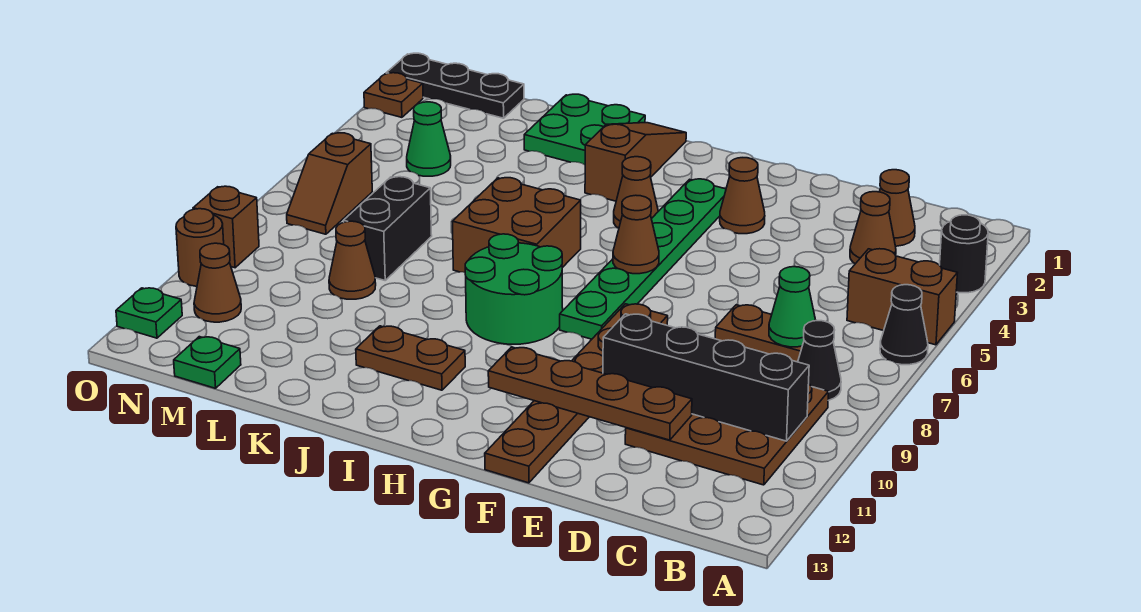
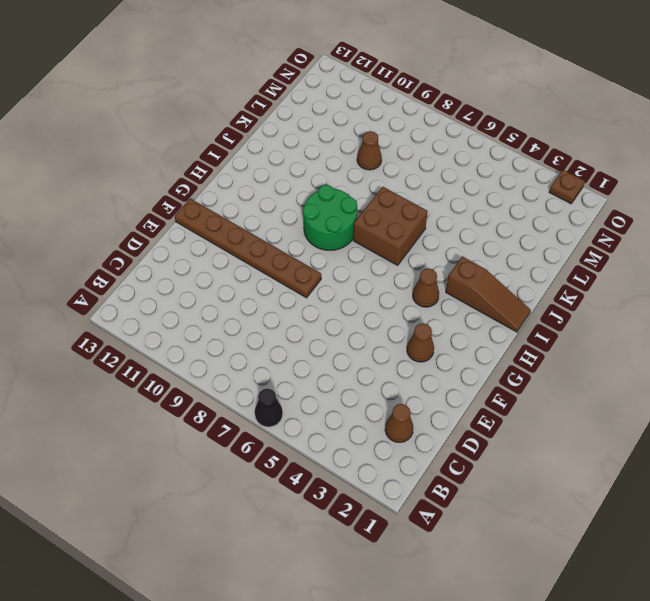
none -> black round brick A3 level 1
none -> brown brick A5:B5 level 1
none -> black cone B8 level 1
none -> brown plate B9:D11 level 1

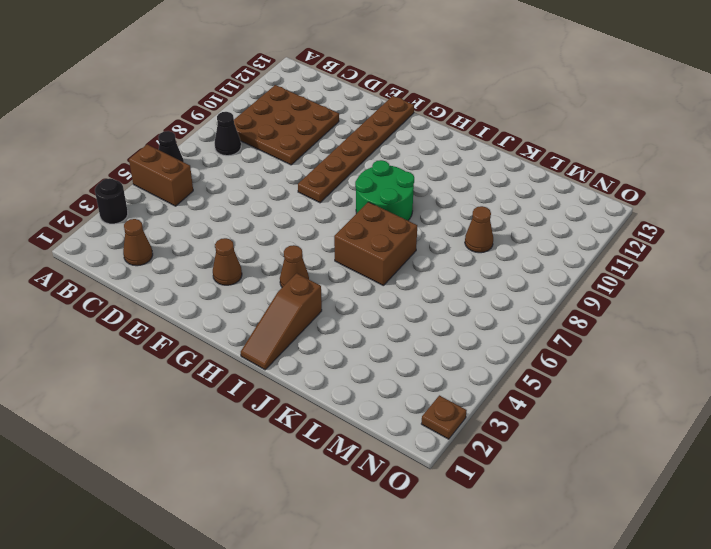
none -> brown cone C3 level 1
none -> brown plate C7:D7 level 1
none -> green plate G3:G8 level 1
none -> brown plate I11:J11 level 1

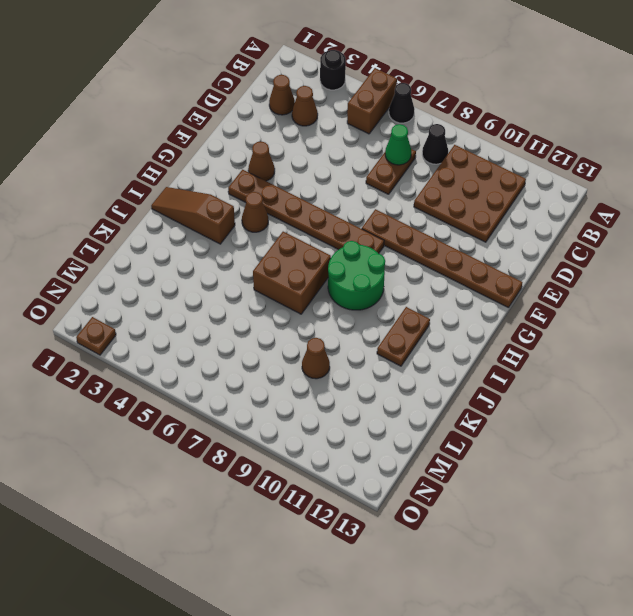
brown plate G3:G8 level 1 -> green plate G3:G8 level 1
none -> green plate J1:K2 level 1
none -> black brick L7:L8 level 1
none -> black plate M1:O1 level 1
none -> green cone M4 level 1

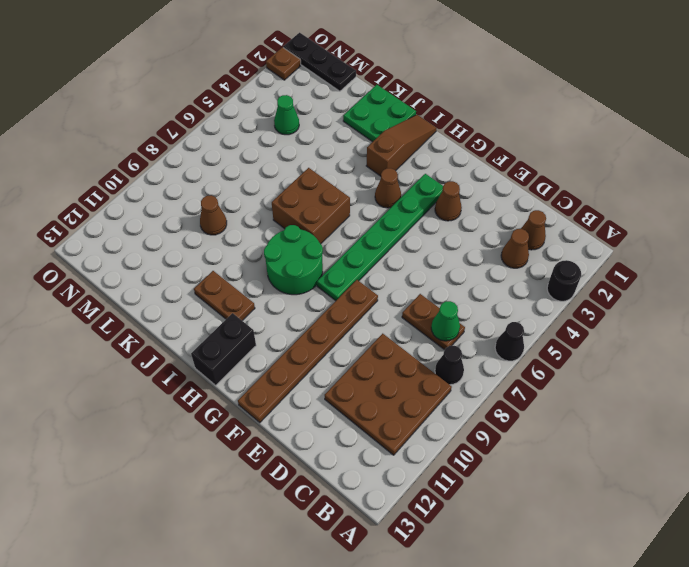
black brick H12:H13 level 1 -> black brick L7:L8 level 1
none -> brown brick A5:B5 level 1
none -> green plate M13 level 1
none -> brown slope N6:N7 level 1 top 6
none -> brown cone N11 level 1

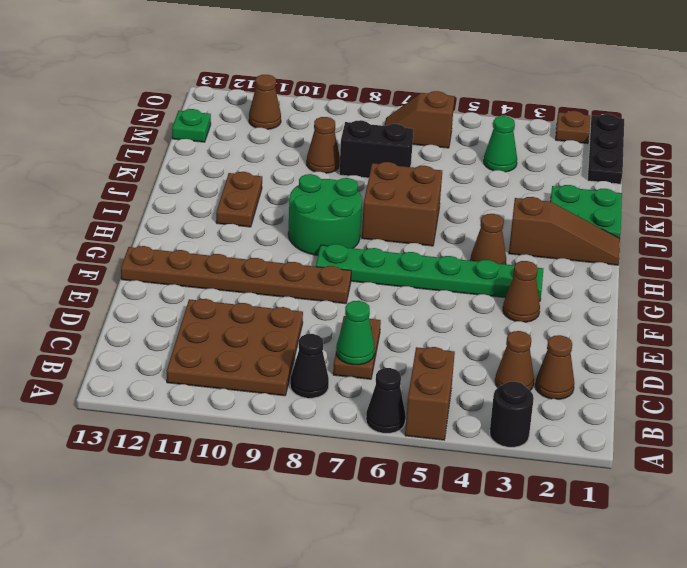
none -> brown brick O9 level 1
none -> brown round brick O10 level 1
none -> green plate O12 level 1
none -> black brick B10:E10 level 2

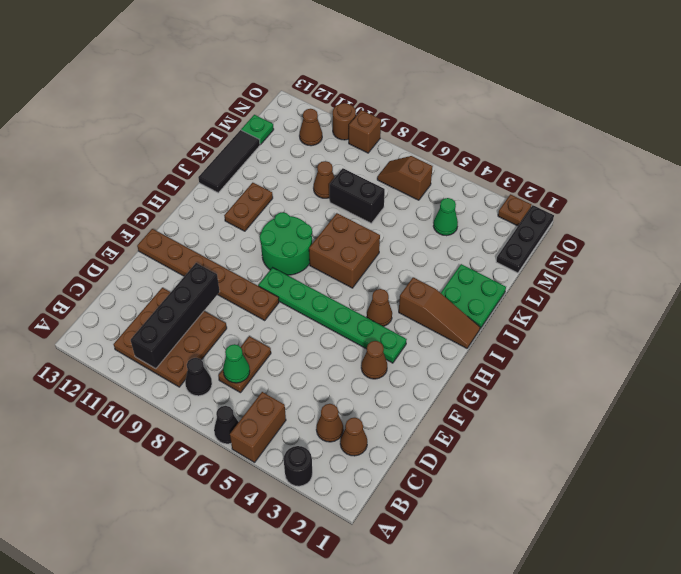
black tile J13:L13 level 1 -> none
none -> green plate O12 level 1
none -> brown plate D11:G11 level 2
none -> brown cone G6 level 2

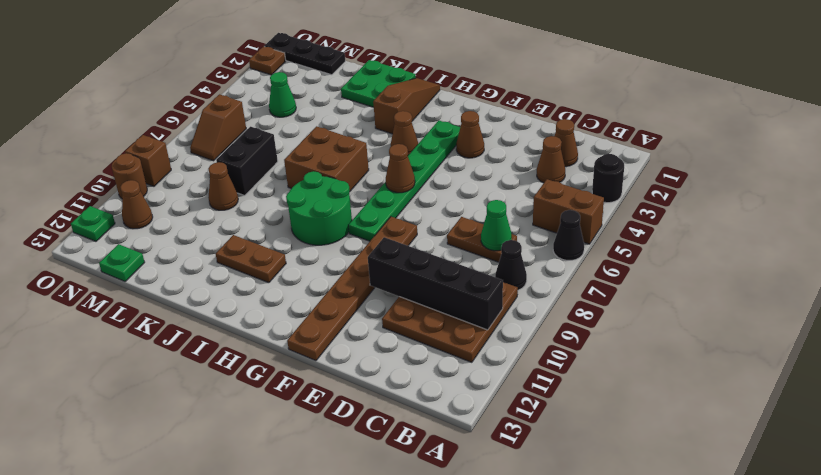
none -> brown plate D11:G11 level 2

